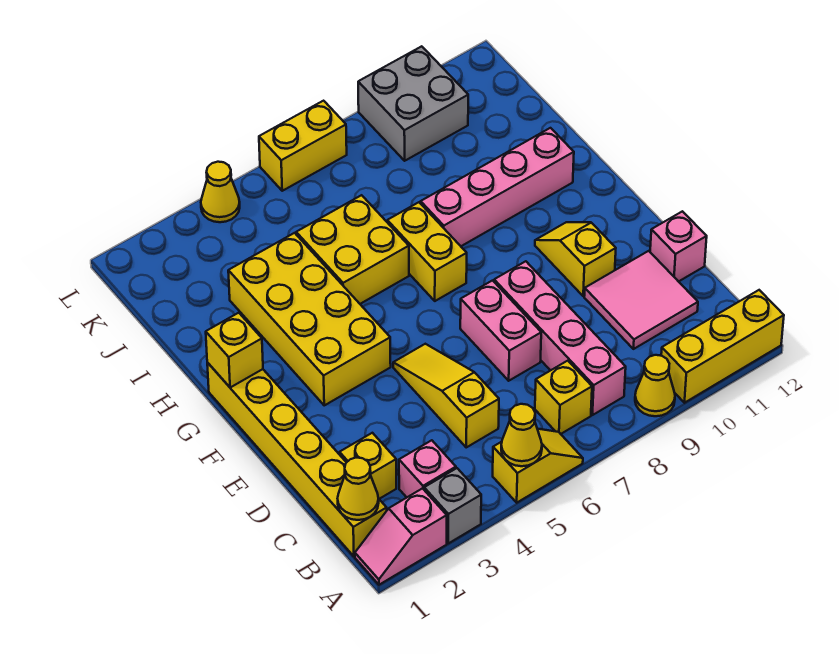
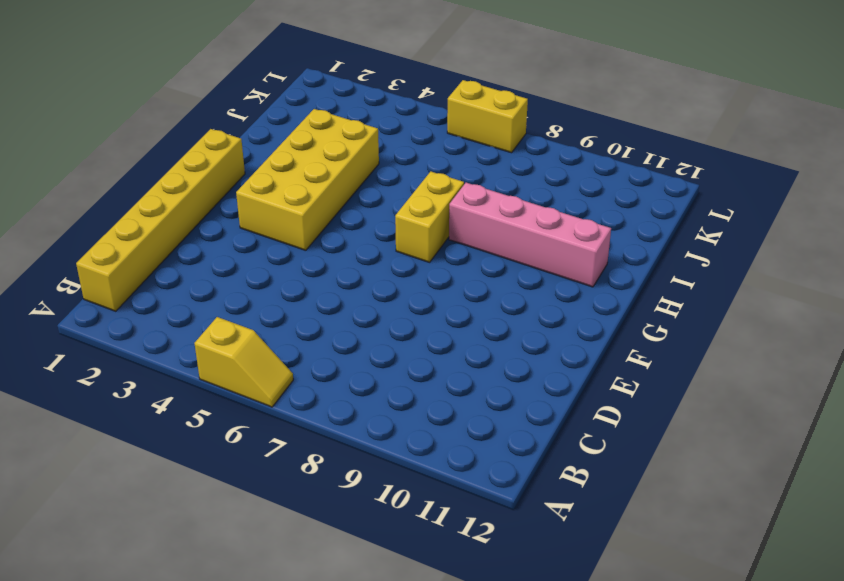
none -> pink slope A1:A2 level 1 top 2
none -> grey brick A3 level 1
none -> yellow cone A9 level 1

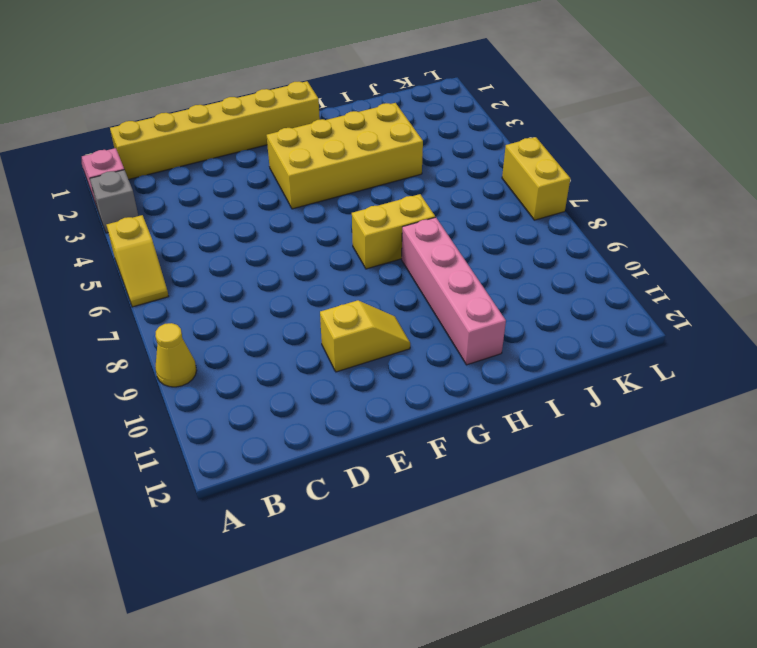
none -> yellow brick A10:A12 level 1
none -> pink brick B3 level 1
none -> yellow brick B7 level 1

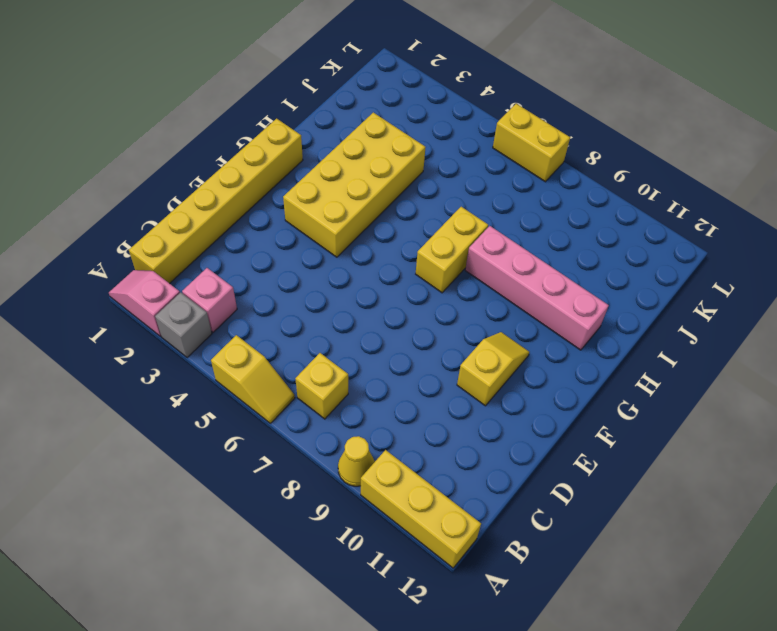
none -> pink brick B8:E8 level 1
none -> yellow brick C2 level 1
none -> yellow slope C5:E5 level 1 top C

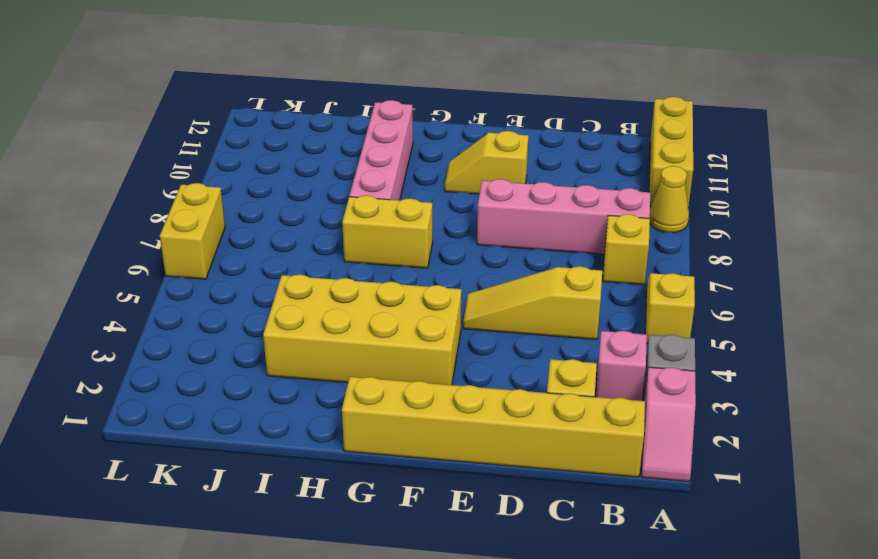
none -> pink tile C10:D11 level 1
none -> pink brick D7:E7 level 1
none -> pink brick D12 level 1

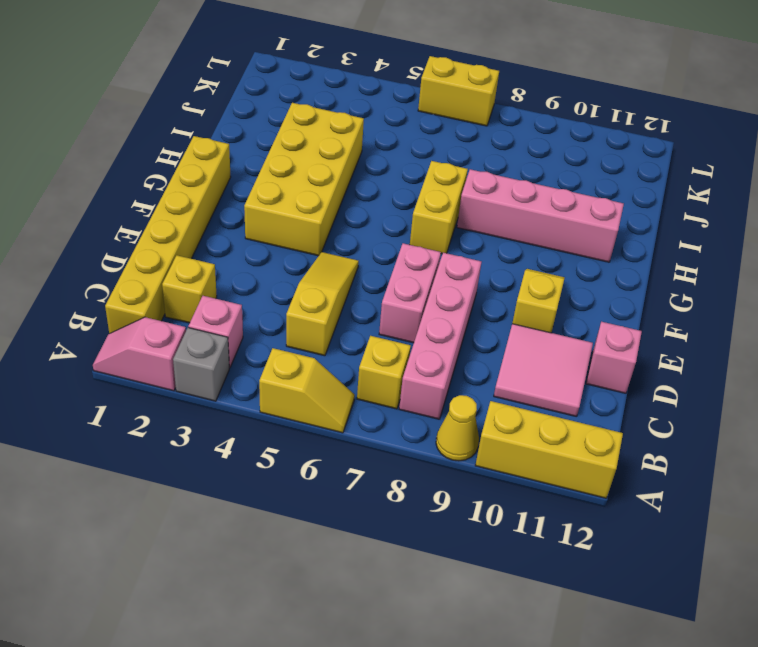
none -> yellow brick H5:I6 level 1
none -> grey brick K9:L10 level 1
none -> yellow cone L4 level 1

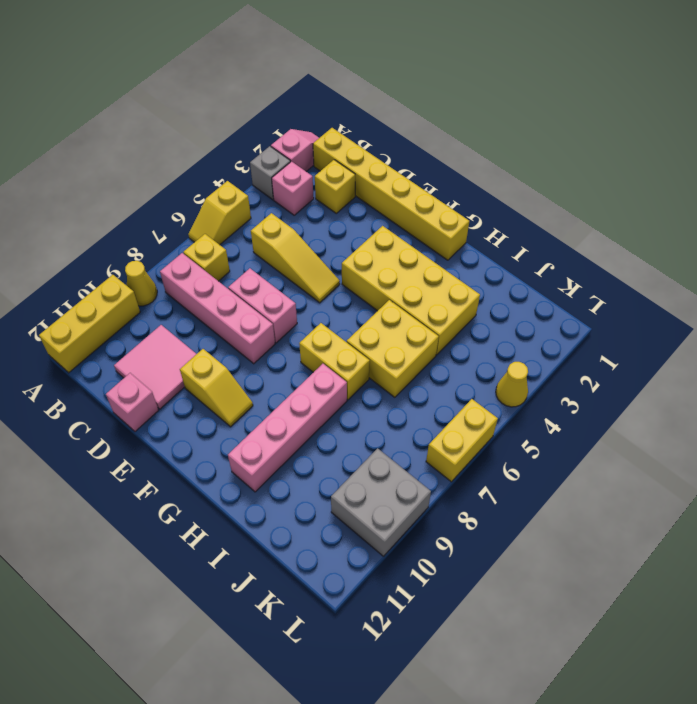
none -> yellow cone A5 level 2
none -> yellow cone B1 level 2
none -> yellow brick G1 level 2

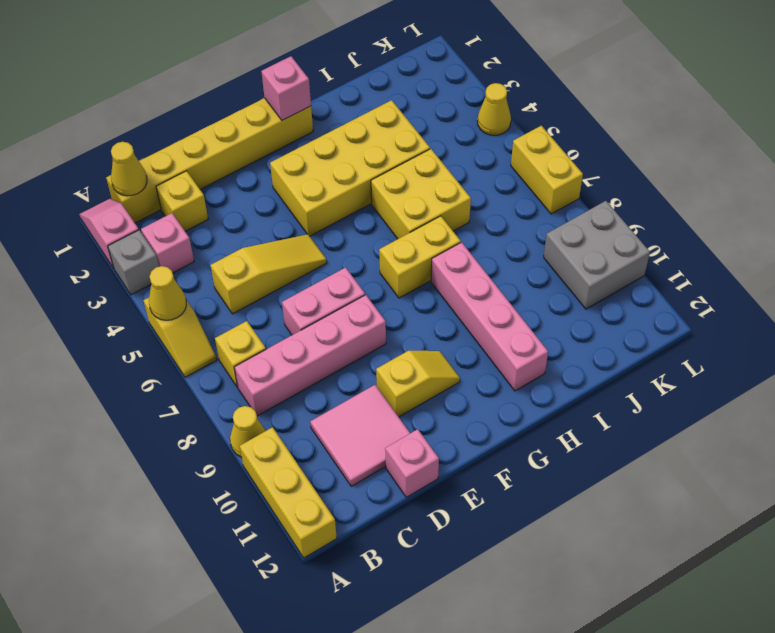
pink brick G1 level 2 -> yellow brick G1 level 2

